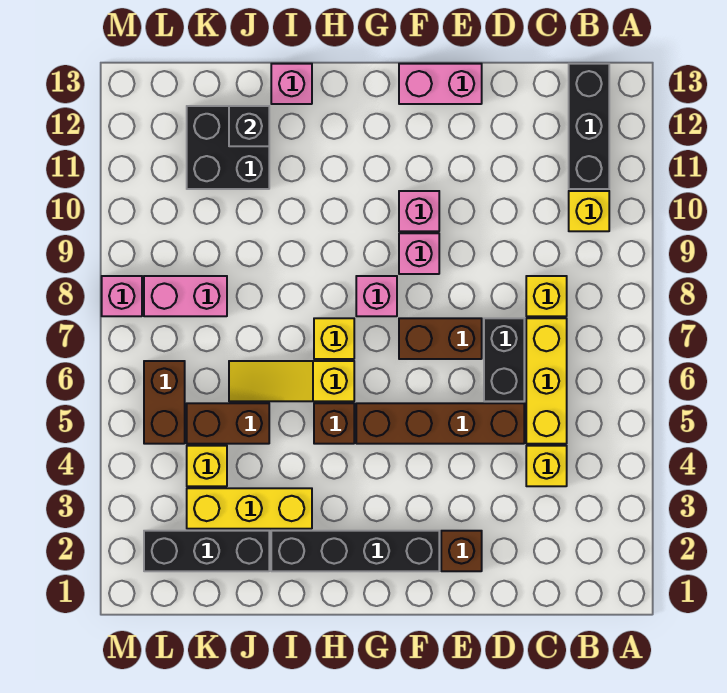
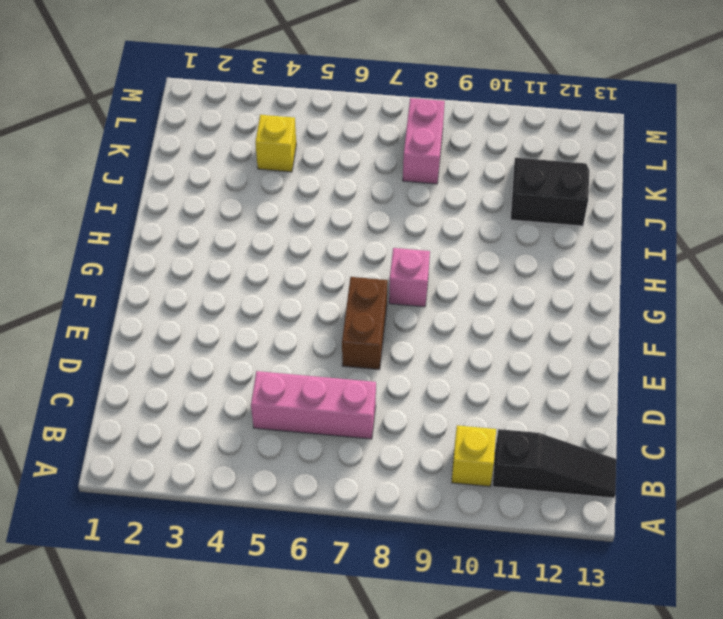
black slope B11:B13 level 1 top 11 -> black brick B11:B13 level 1
pink brick C5:C7 level 1 -> yellow brick C5:C7 level 1
black slope J11:K12 level 1 top J -> black brick J11:K12 level 1
none -> yellow brick C4 level 1
none -> yellow brick C8 level 1
none -> brown brick D5:G5 level 1

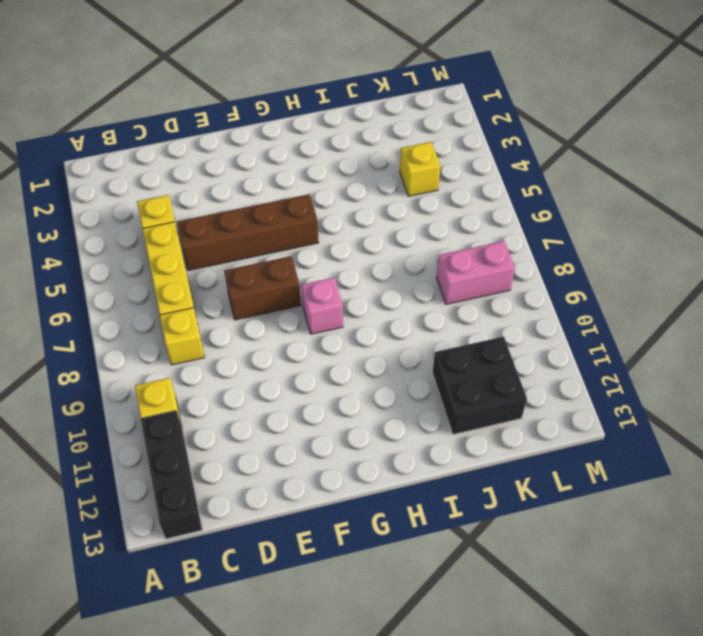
none -> black brick D6:D7 level 1
none -> brown brick E2 level 1
none -> pink brick E13:F13 level 1

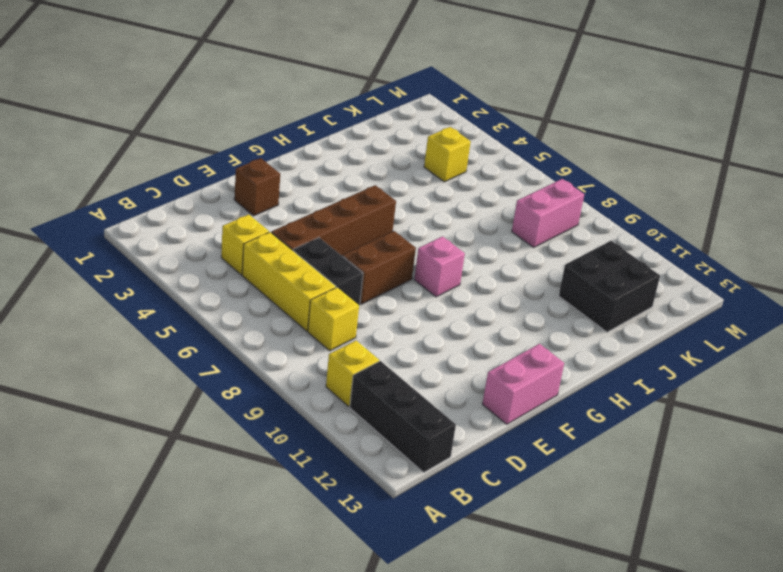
none -> black brick F2:I2 level 1
none -> pink brick F9 level 1
none -> pink brick F10 level 1

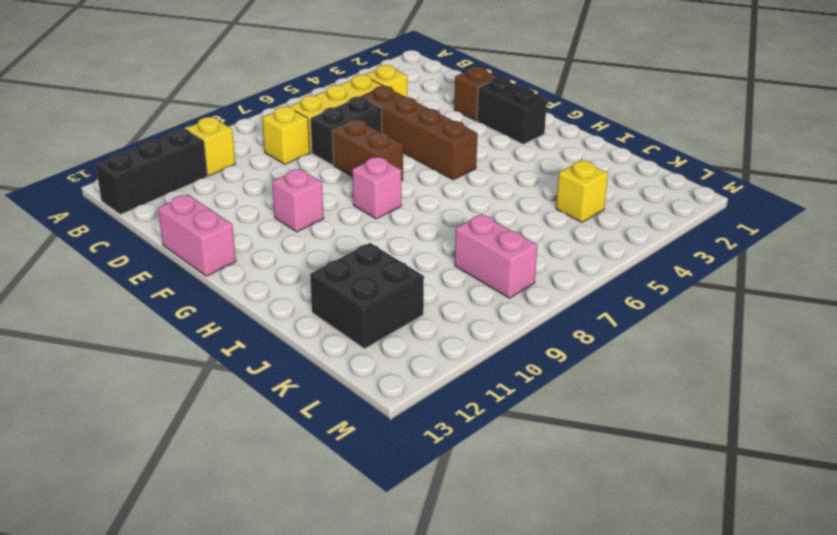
black brick F2:G2 level 1 -> black brick F2:I2 level 1
none -> pink brick F9 level 1
none -> brown brick H5 level 1
none -> yellow slope H6:J6 level 1 top H

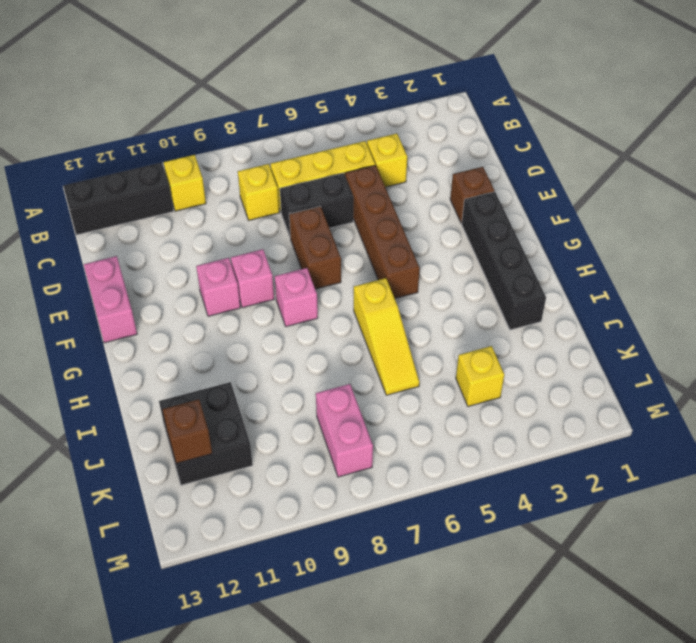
brown brick K12 level 2 -> brown brick H5 level 1
none -> yellow brick H7 level 1
none -> yellow brick I3:K3 level 1
none -> pink brick I13 level 1

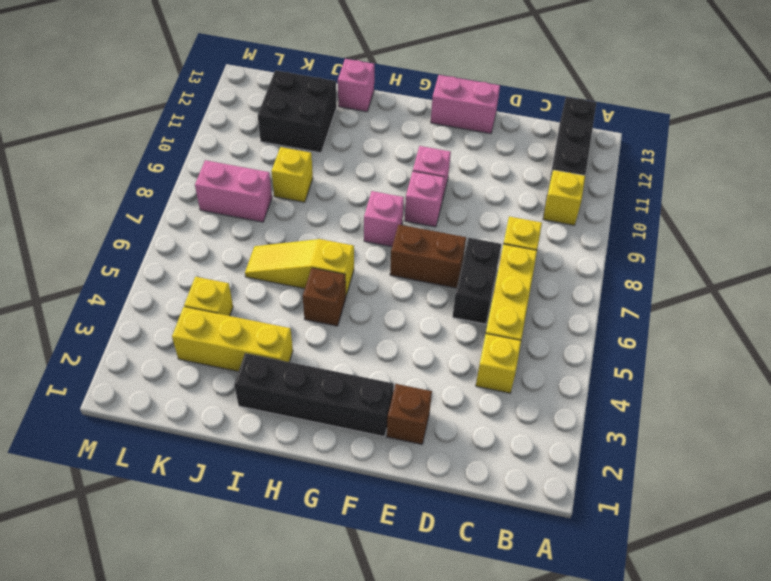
yellow brick J9 level 1 -> yellow brick H7 level 1
none -> brown brick D5:G5 level 1
none -> black brick J2:L2 level 1
none -> brown brick J5:K5 level 1

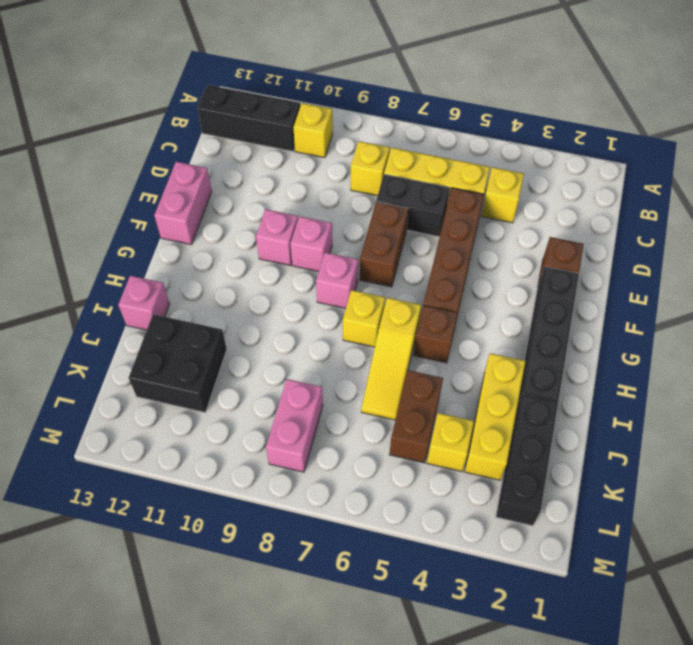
none -> brown brick L5:L6 level 1
none -> pink brick M8 level 1
none -> black brick J12 level 2

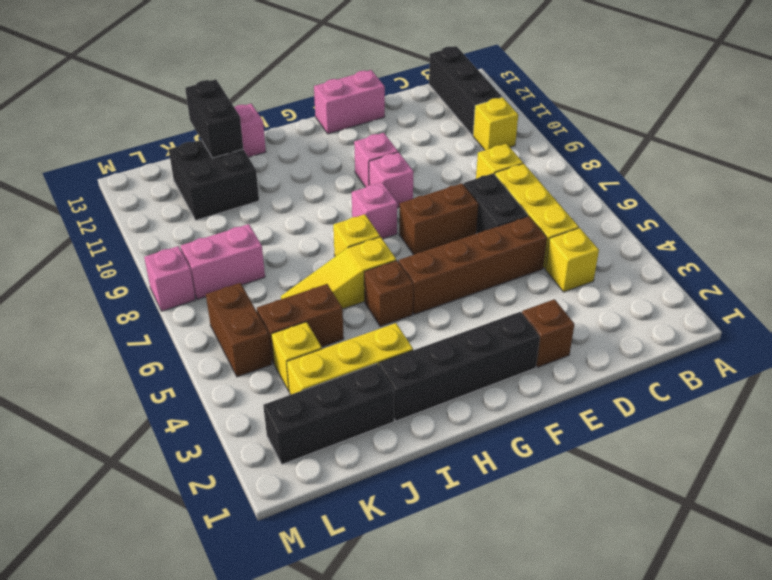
black brick J12:J13 level 2 -> black brick J12 level 2

